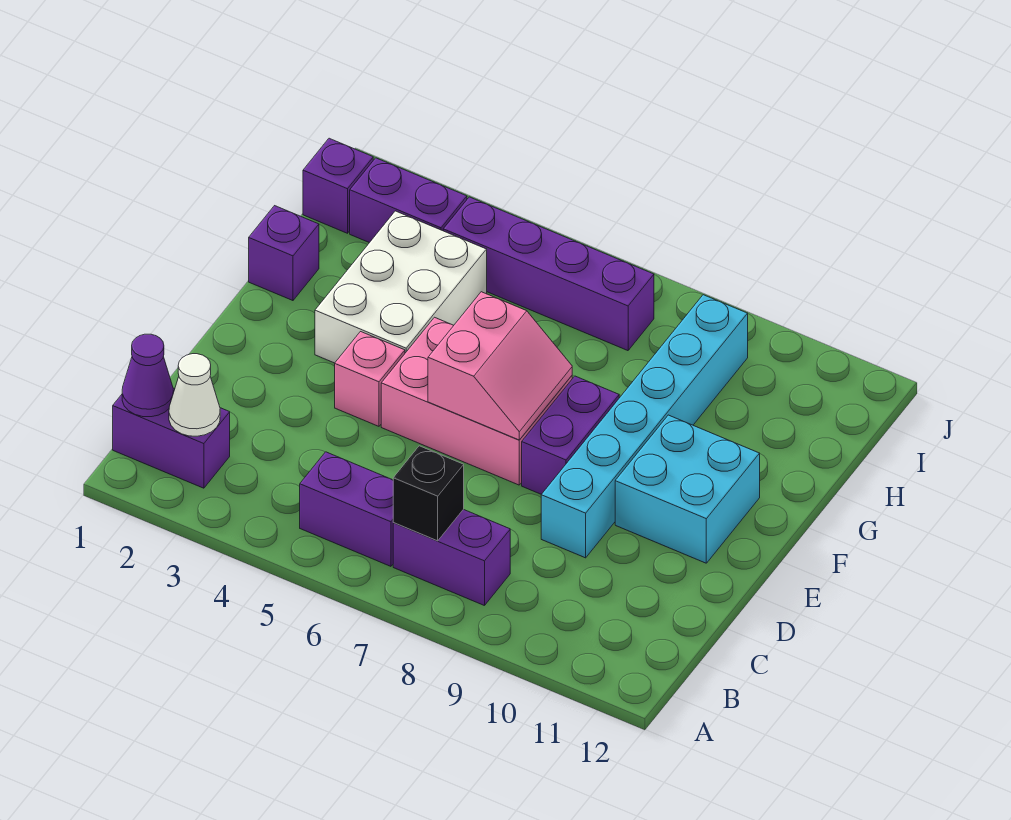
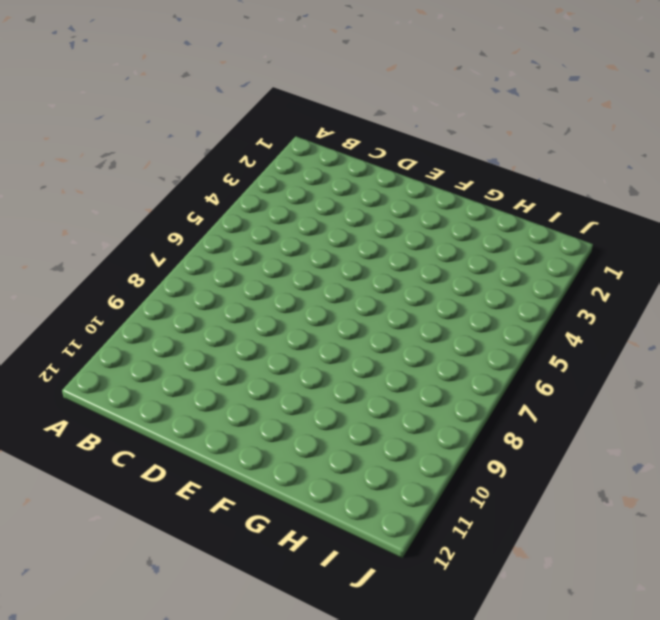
none -> purple brick B1:B2 level 1
none -> purple brick B5:B6 level 1
none -> purple brick B7:B8 level 1

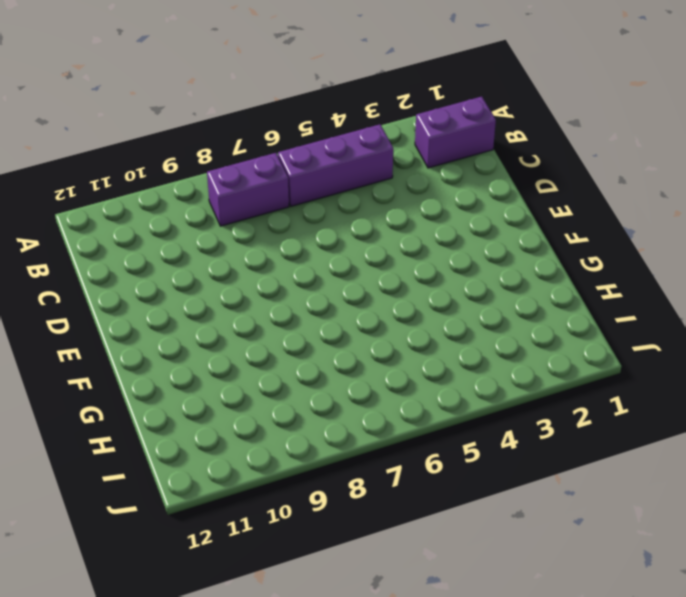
purple brick B4:B6 level 1 -> purple brick B5:B6 level 1
none -> cyan brick D9:I9 level 1
none -> pink brick E4 level 1
none -> pink brick E5:F7 level 1

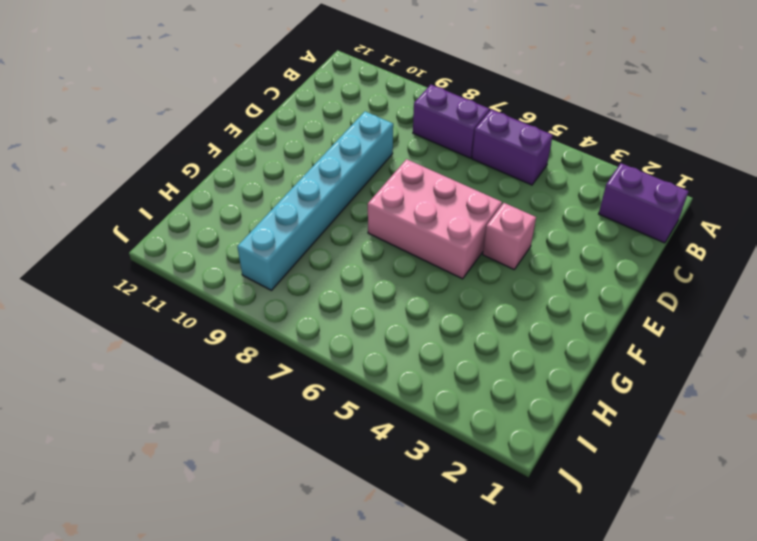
none -> purple brick E8:F8 level 1
none -> cyan brick E10:F11 level 1
none -> white brick F3:H4 level 1

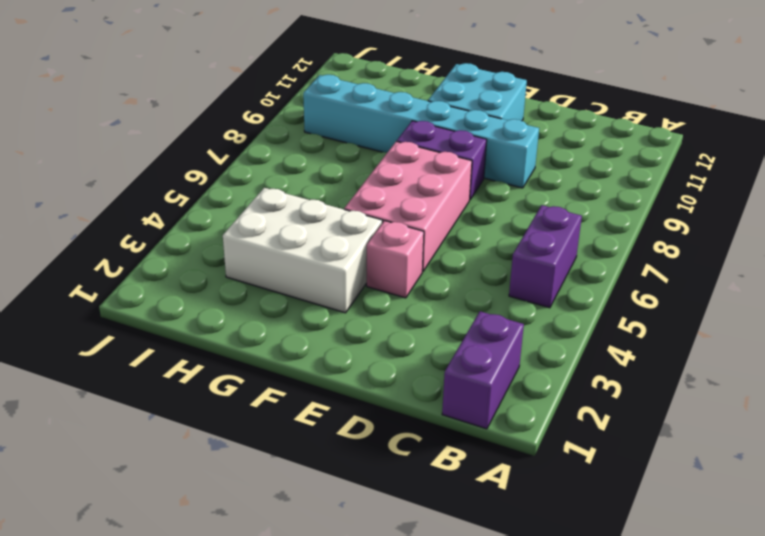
none -> purple brick B7:B8 level 1
none -> purple brick G1 level 1
none -> purple brick I1 level 1

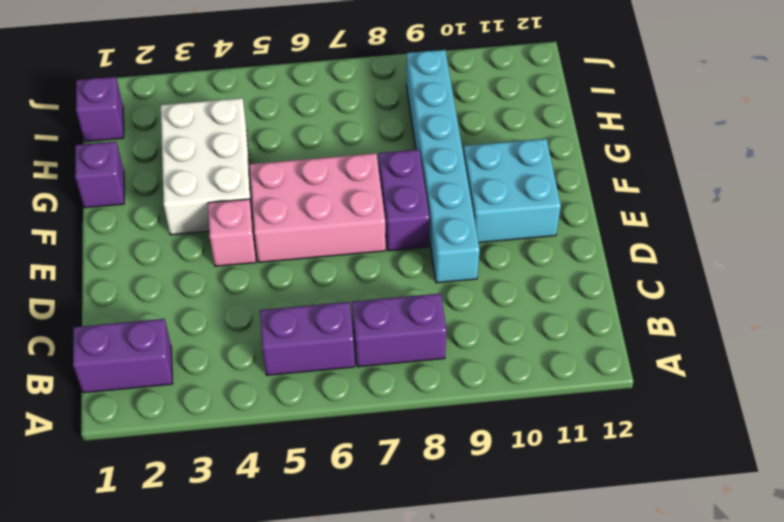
none -> purple brick I2:I3 level 1
none -> purple brick I4:I7 level 1
none -> purple cone B1 level 2

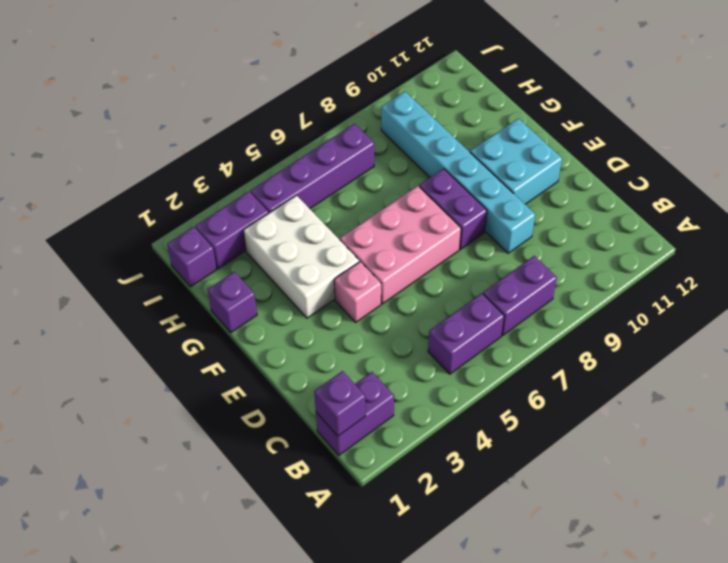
purple brick B1 level 2 -> purple cone B1 level 2
none -> white cone B2 level 2
none -> black brick B7 level 2
none -> pink slope E6:F7 level 2 top 6

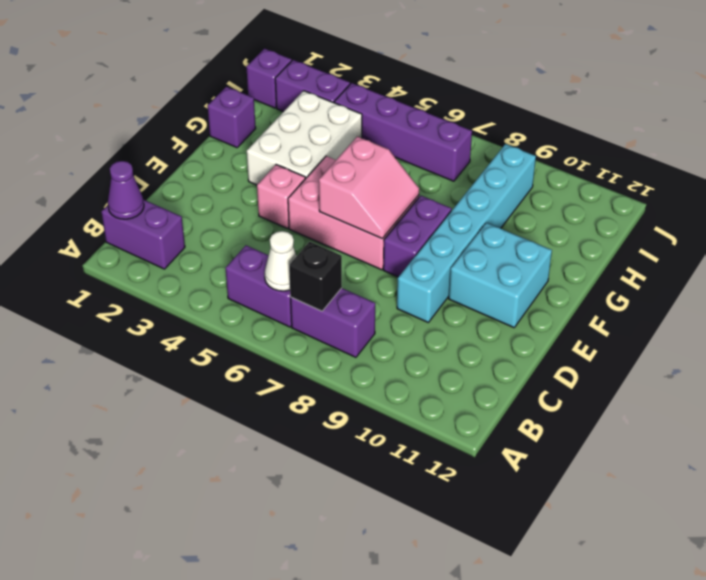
white cone B6 level 2 -> white cone B2 level 2

